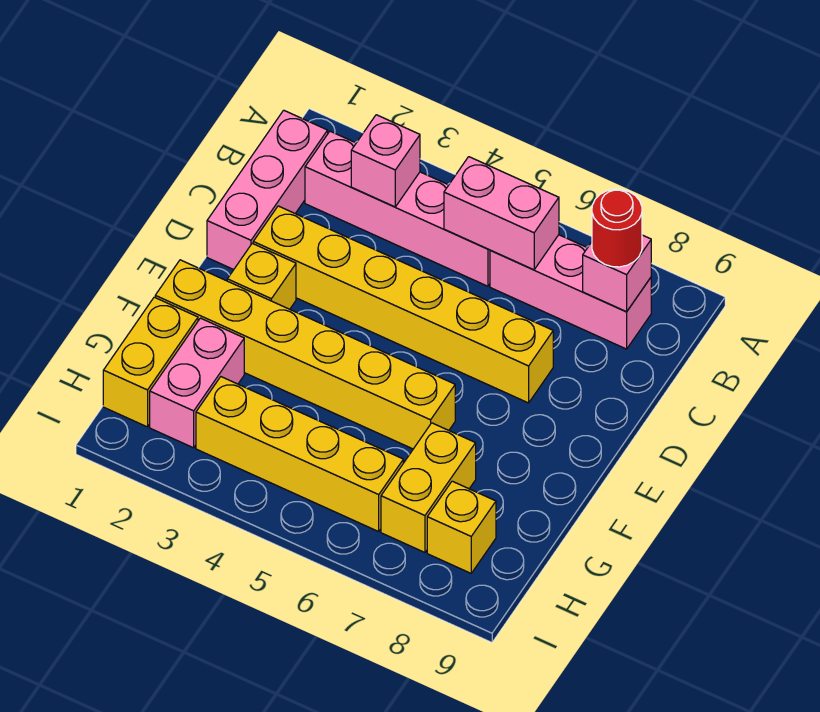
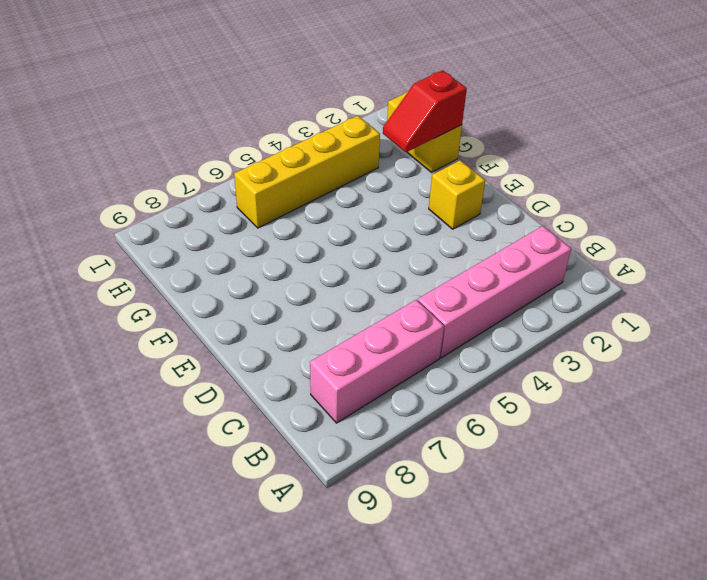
red slope G1:G2 level 2 top 1 -> none
none -> pink brick B1:D1 level 1
none -> yellow brick D2:D7 level 1
none -> yellow brick F1:F6 level 1

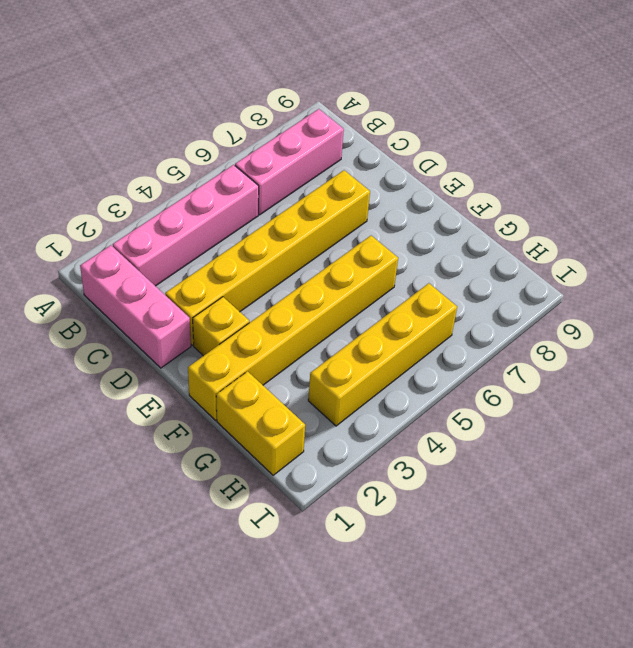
none -> pink brick G2:H2 level 1
none -> yellow brick G7:H7 level 1
none -> yellow brick H8 level 1

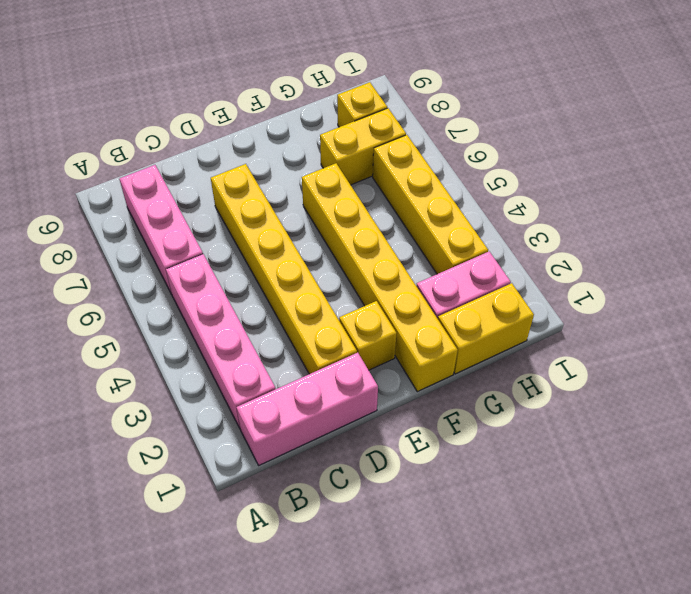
none -> pink brick B3 level 2
none -> pink brick B5:B6 level 2
none -> pink brick B8 level 2

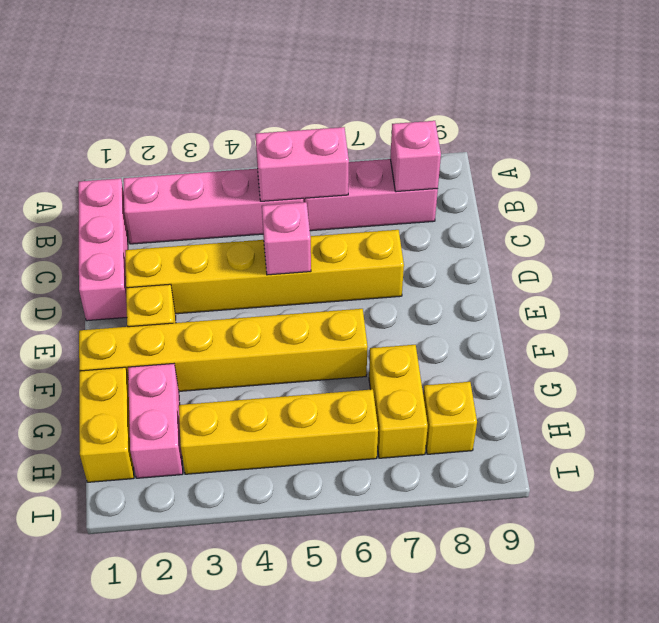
pink brick D5 level 2 -> pink brick B3 level 2
none -> red round brick B8 level 3

